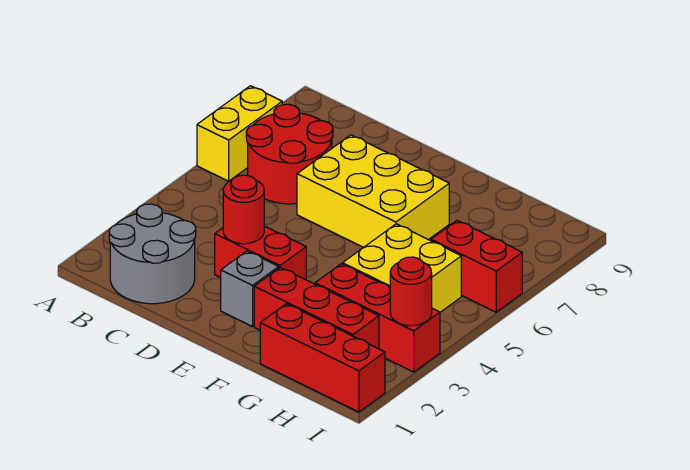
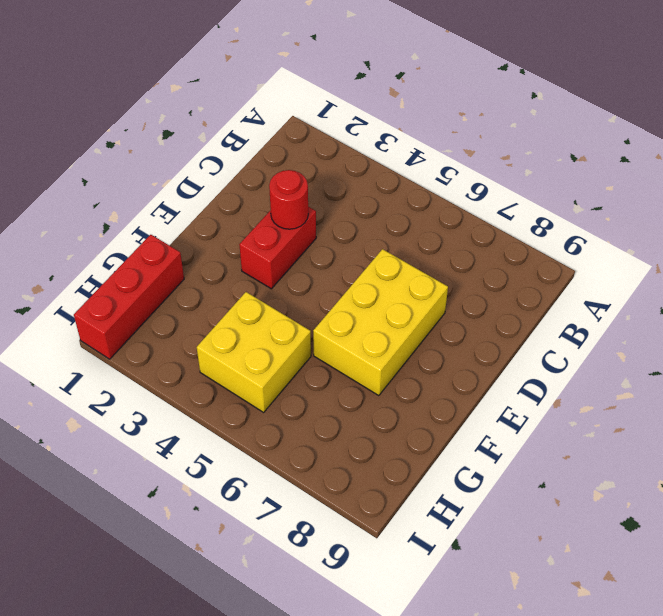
none -> yellow brick A6:A7 level 1
none -> grey round brick B1:C2 level 1
none -> red round brick B6:C7 level 1

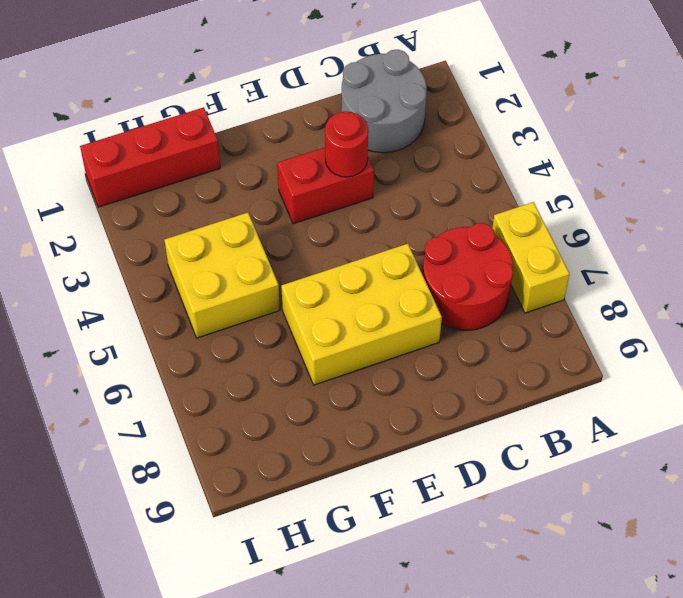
none -> grey brick E2 level 1
none -> red brick F2:H2 level 1
none -> red brick G3:I3 level 1

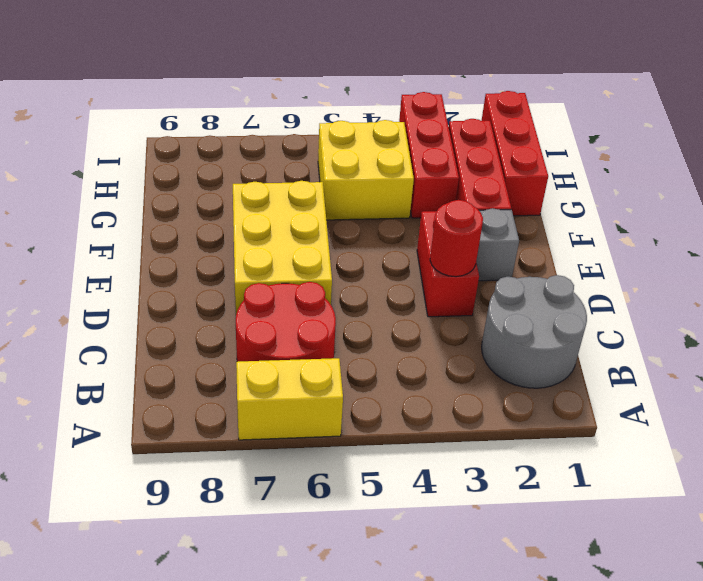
none -> red brick H6:I6 level 1
none -> red round brick I3 level 2

